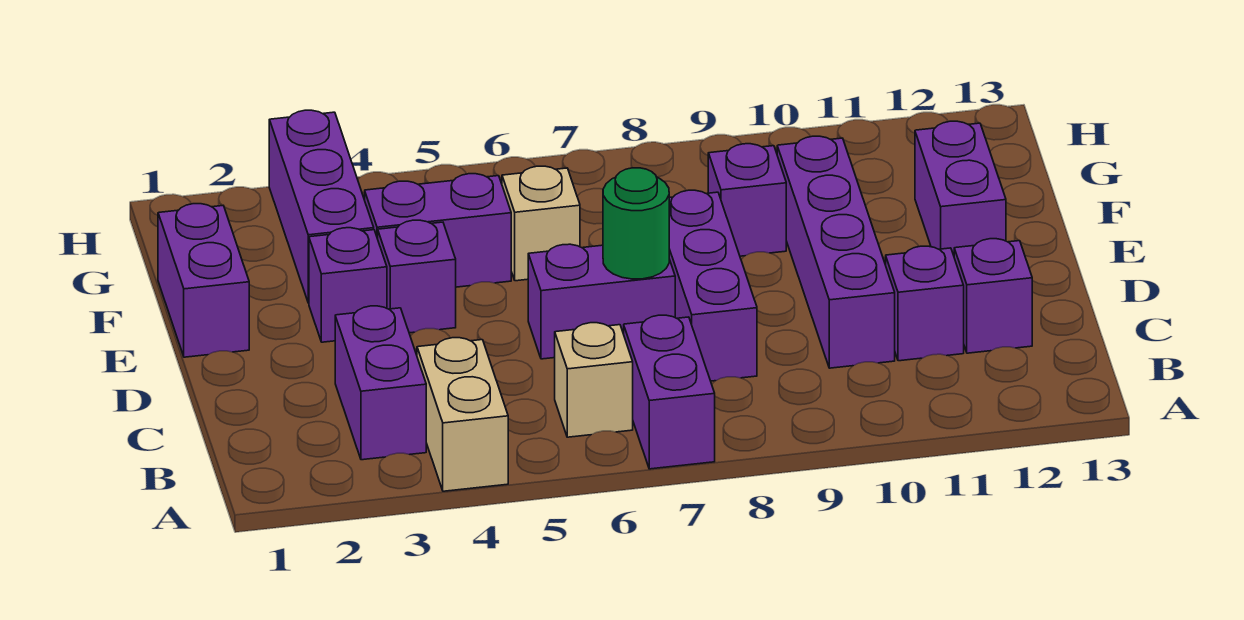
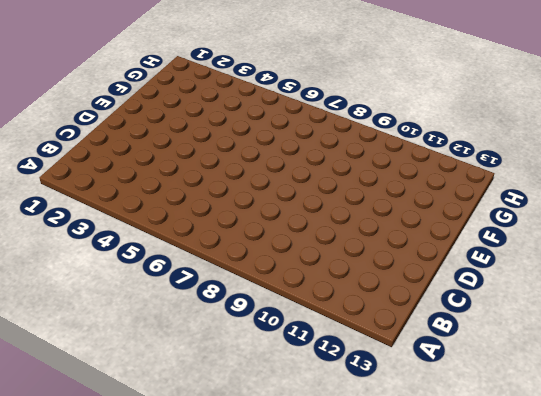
none -> tan brick A4:B4 level 1
none -> purple brick A7:B7 level 1
none -> purple brick B3:C3 level 1

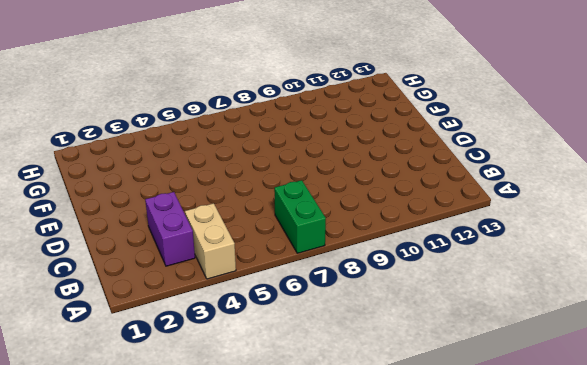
green brick A7:B7 level 1 -> purple brick A7:B7 level 1
none -> tan brick B6 level 1
none -> purple brick C8:E8 level 1
none -> purple brick C10:F10 level 1

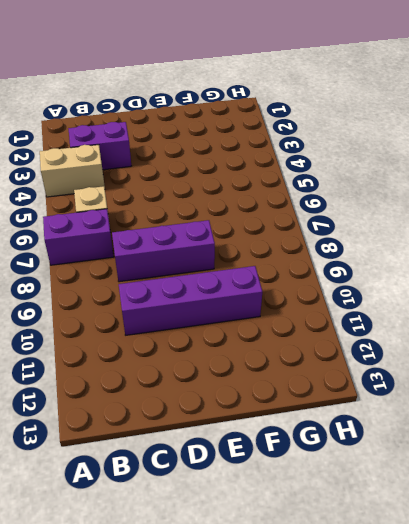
none -> purple brick C11 level 1
none -> purple brick C12 level 1
none -> purple brick D6:D7 level 1

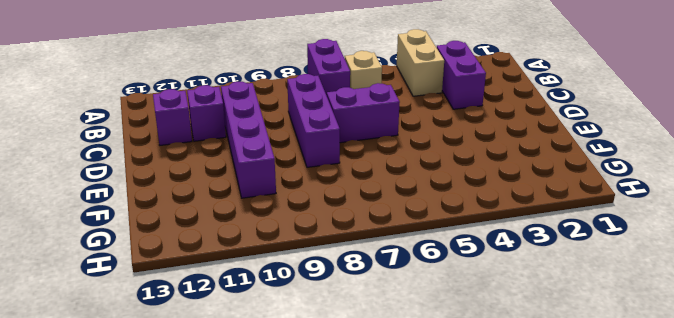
none -> purple brick E1:F1 level 1
none -> purple brick E3 level 1
none -> purple brick E4 level 1

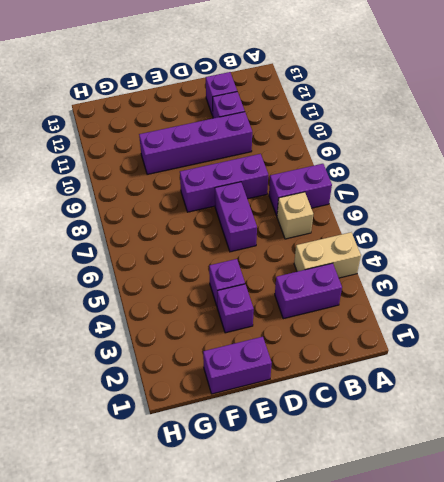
none -> purple brick E12:F12 level 1
none -> purple brick F3:H3 level 1
none -> purple brick F4:F5 level 1

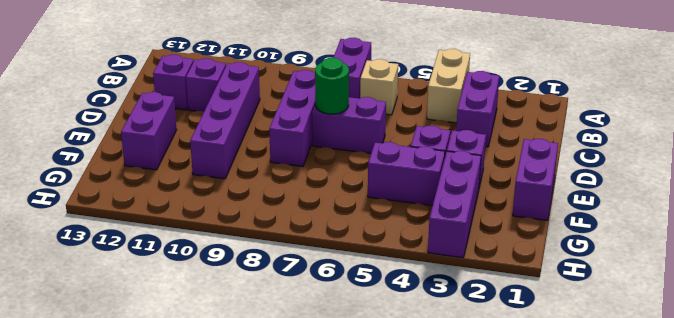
none -> tan brick F6 level 1
none -> purple brick F9 level 1

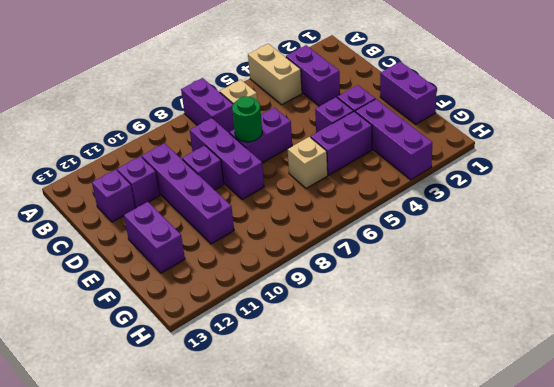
purple brick D9 level 1 -> purple brick F9 level 1

